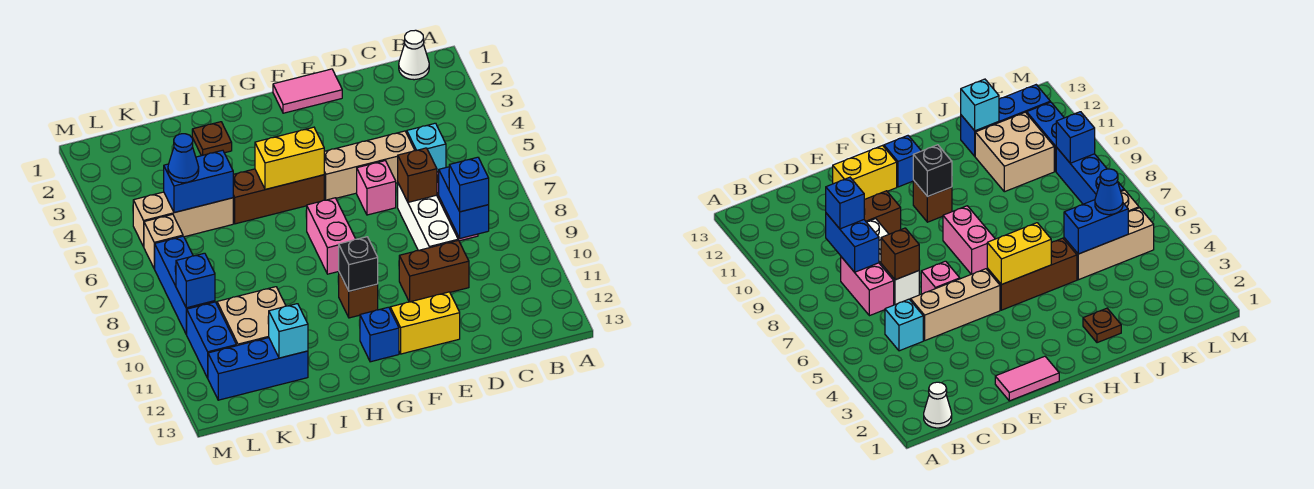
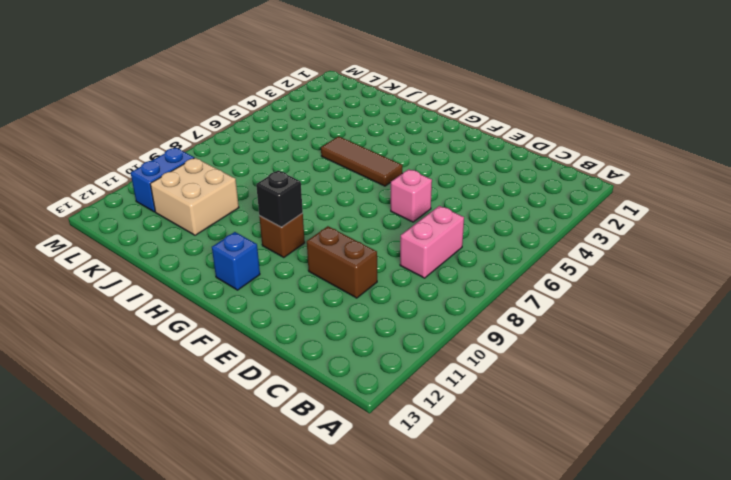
brown tile G5:I5 level 1 -> brown brick G5:I5 level 1
none -> white cone B1 level 1
none -> cyan brick C5 level 1
none -> tan brick D5:F5 level 1

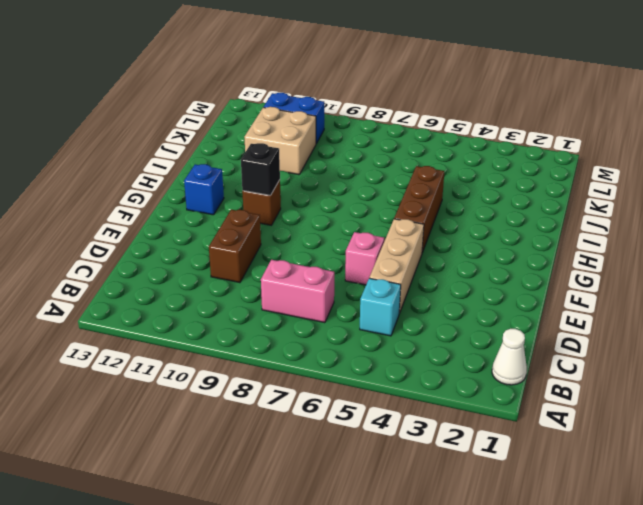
none -> white brick D7:D9 level 1
none -> pink tile E1:F1 level 1
none -> yellow brick E12:F12 level 1

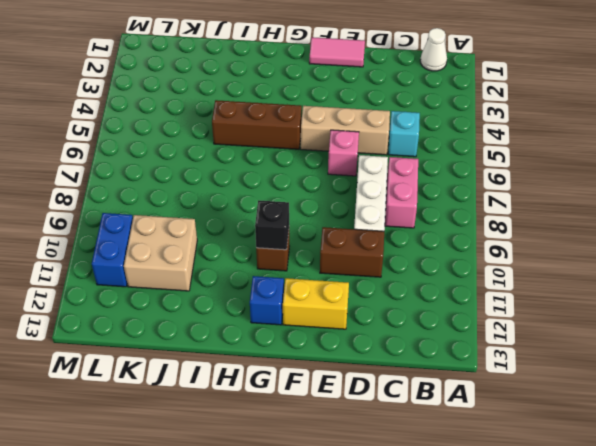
none -> pink brick G7:G8 level 1
none -> brown plate I2 level 1
none -> tan brick J5:L5 level 1

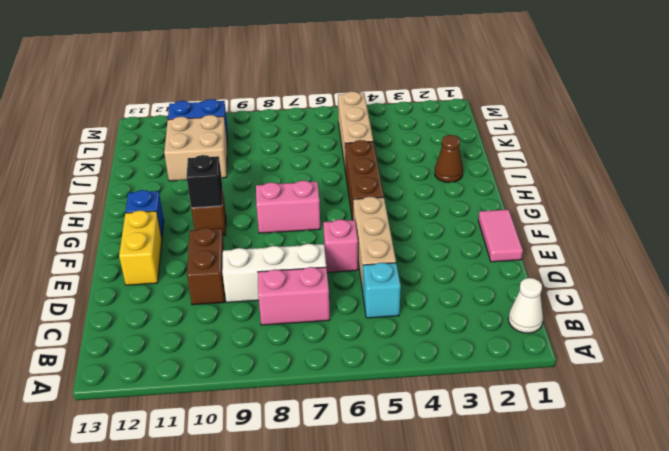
brown cone I2 level 1 -> brown plate I2 level 1
none -> blue brick J12:L12 level 1
none -> tan brick L6 level 1
none -> blue brick L7:L9 level 1

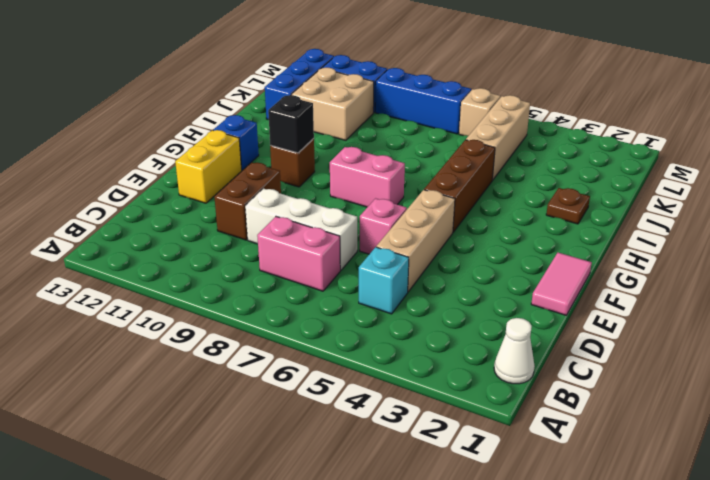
none -> blue brick C8:C9 level 2
none -> brown brick D7 level 2
none -> yellow brick G5:H5 level 2

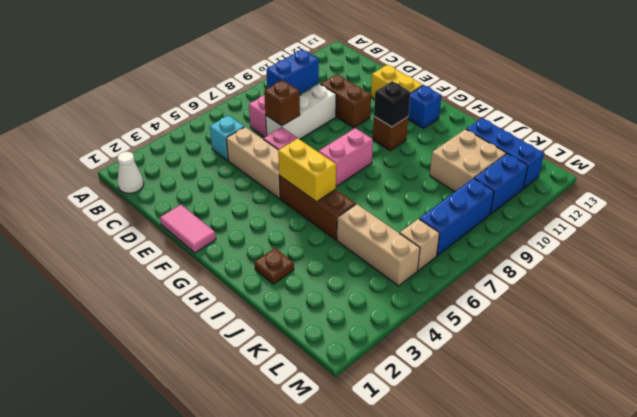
none -> blue brick J5:K5 level 2
none -> cyan brick J12 level 2
none -> blue brick L9 level 2

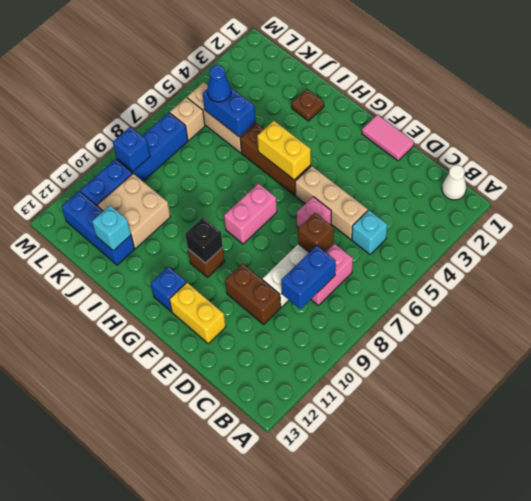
none -> blue brick C9 level 3

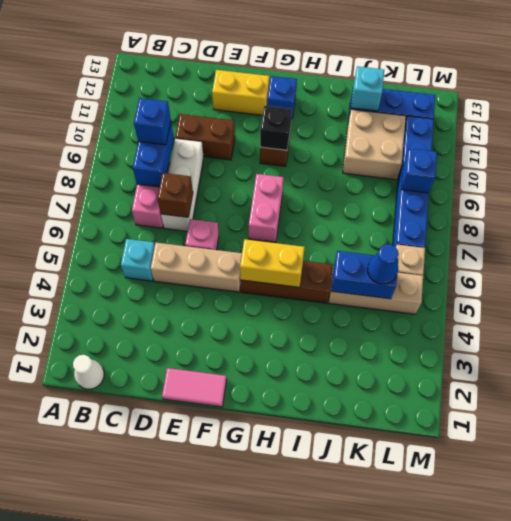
none -> brown plate I2 level 1

